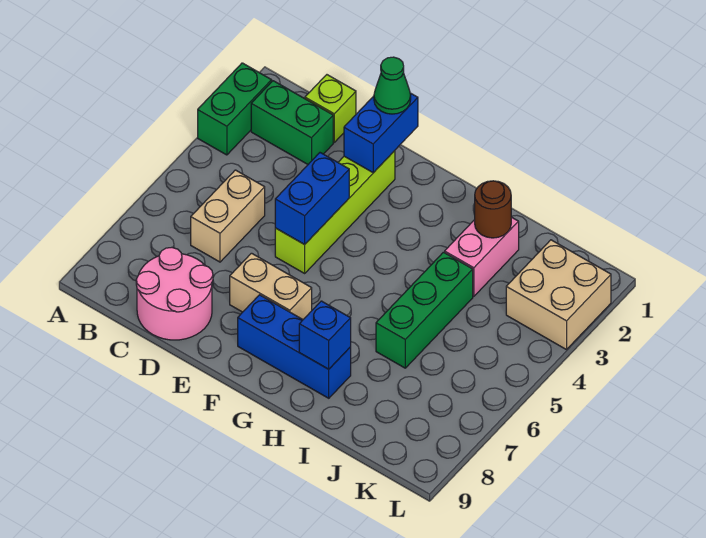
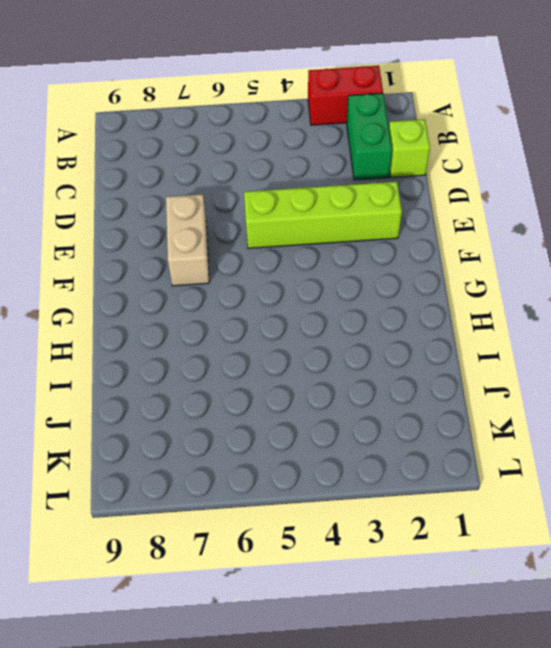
red brick A2:A3 level 1 -> green brick A2:A3 level 1
none -> tan brick C5:C6 level 1
none -> pink round brick C8:D9 level 1
none -> blue brick F8:H8 level 1

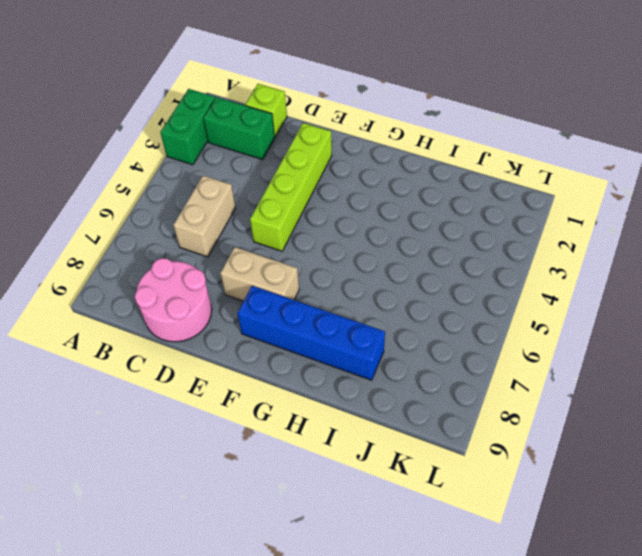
blue brick F8:I8 level 1 -> blue brick F8:H8 level 1
none -> pink brick I2:I3 level 1
none -> green brick I4:I6 level 1
none -> tan brick K2:L3 level 1

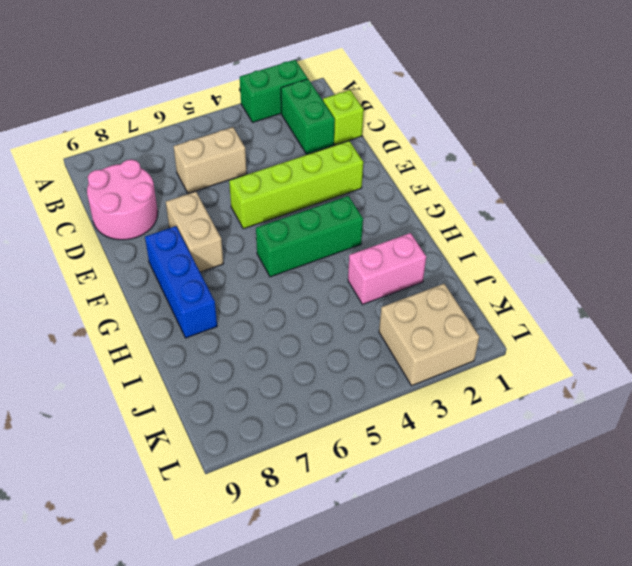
green brick G3:G5 level 1 -> green brick I4:I6 level 1
none -> blue brick E1:E2 level 2
none -> blue brick E4:E5 level 2
none -> blue brick H8 level 2

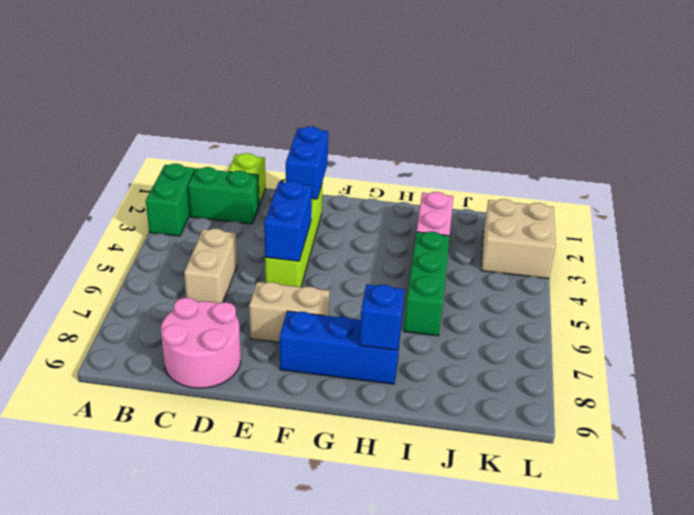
none -> brown round brick I2 level 2
none -> green cone E1 level 3

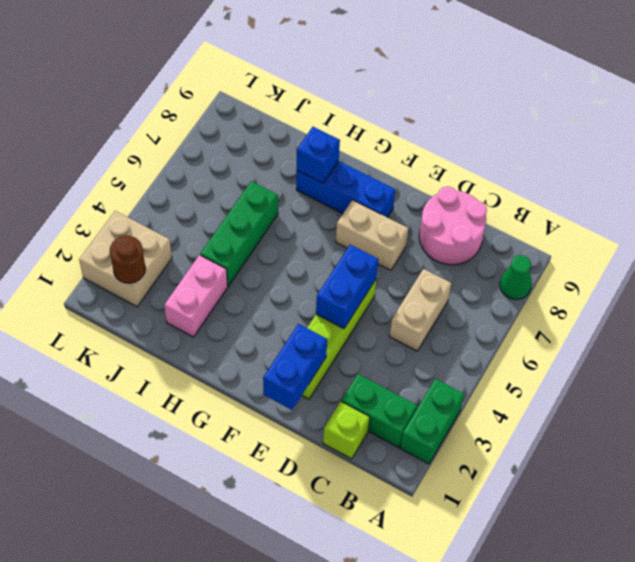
green cone A8 level 1 -> green cone E1 level 3
brown round brick K2 level 2 -> brown round brick I2 level 2

